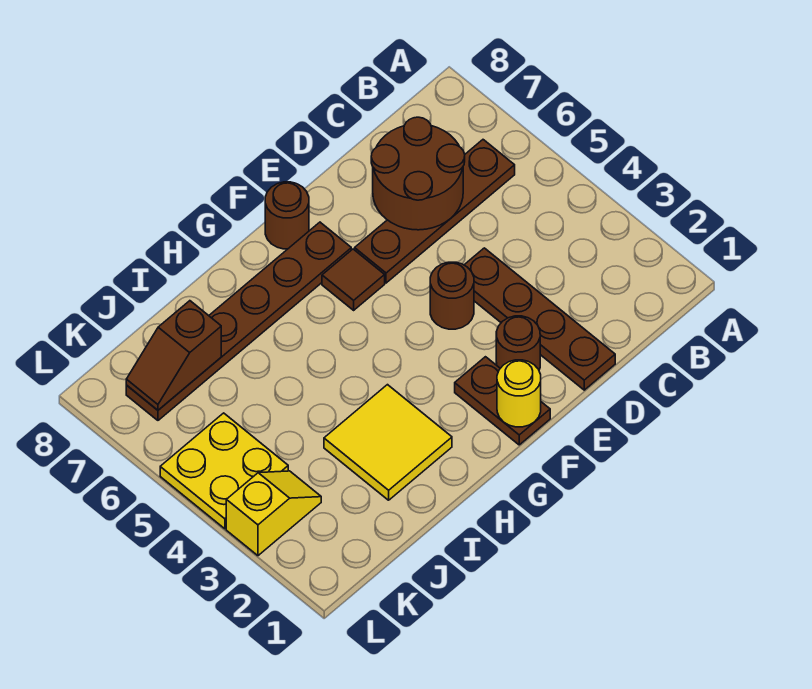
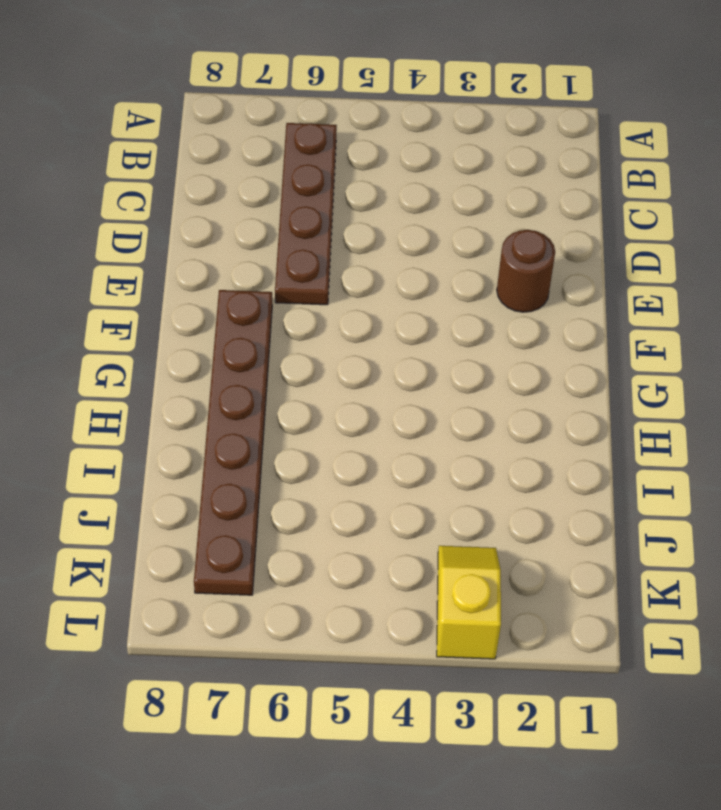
none -> brown plate D1:D4 level 1
none -> brown round brick E4 level 1
none -> brown plate F1:F2 level 1

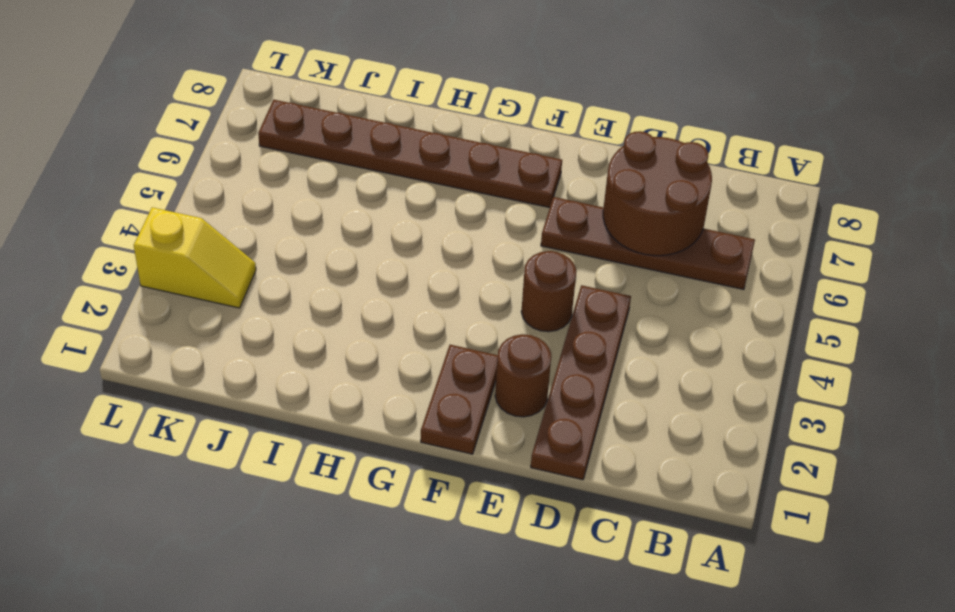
none -> brown tile F6 level 1
none -> brown round brick F8 level 1
none -> yellow tile H2:I3 level 1

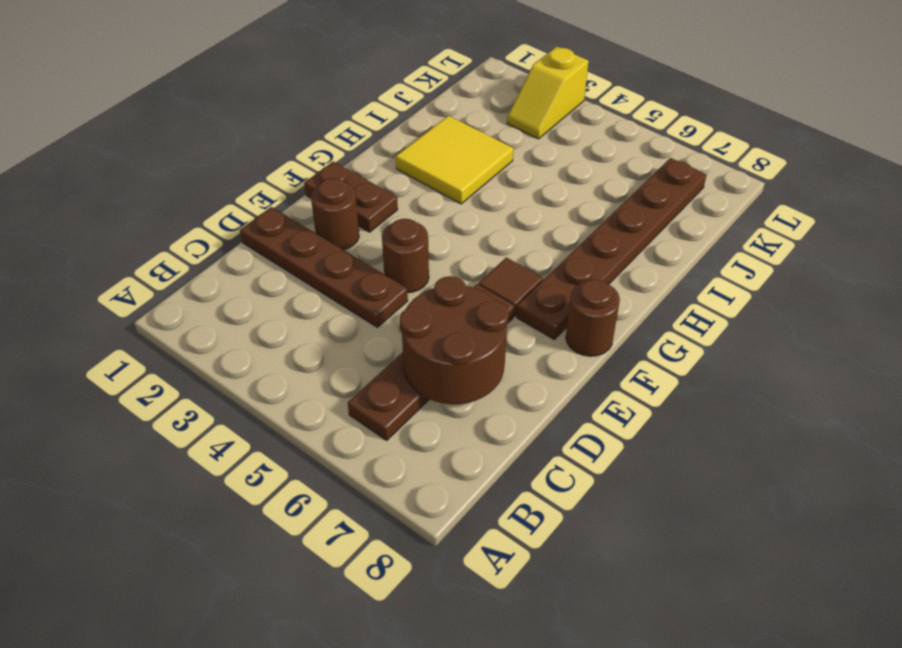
none -> yellow plate K4:L5 level 1
none -> yellow round brick F1 level 2
none -> brown slope J7:K7 level 2 top J

